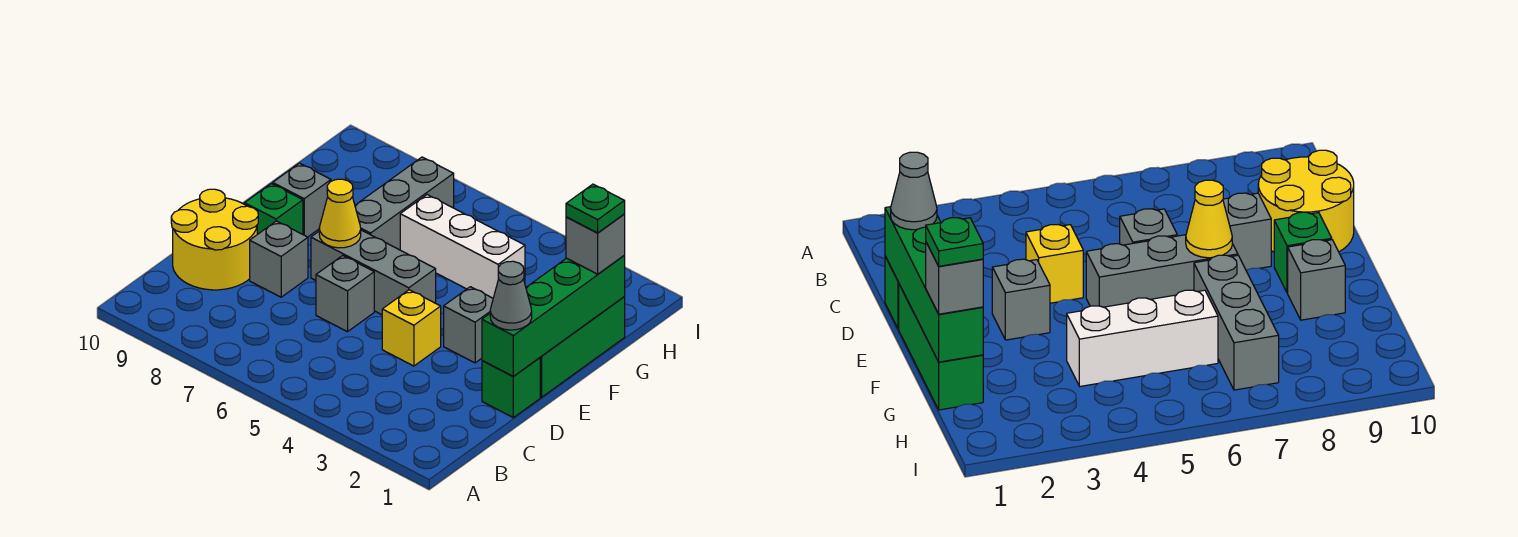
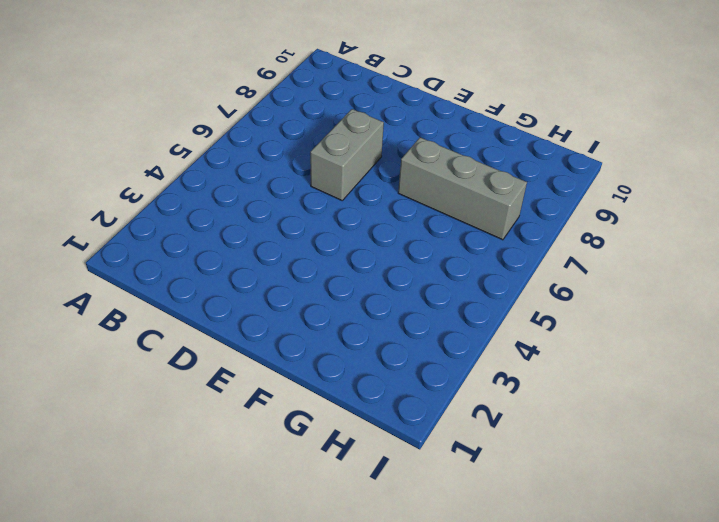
grey brick D6:D7 level 1 -> grey brick D6 level 1
none -> yellow round brick C9:D10 level 1
none -> green brick D1 level 1
none -> yellow brick D4 level 1

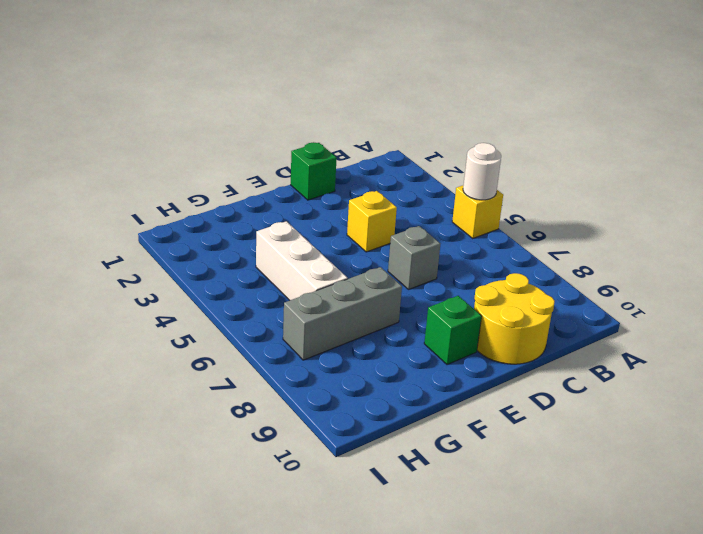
yellow brick A5 level 1 -> none
white round brick A5 level 2 -> none
none -> grey brick D8 level 1
none -> green brick E1:G1 level 1
none -> grey brick E3 level 1

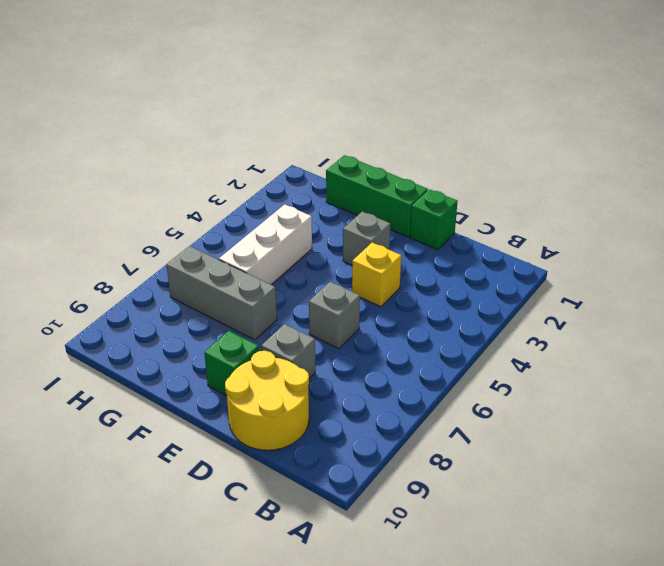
none -> grey brick E5:E7 level 1
none -> grey brick F9 level 1
none -> green brick D1:G1 level 2

